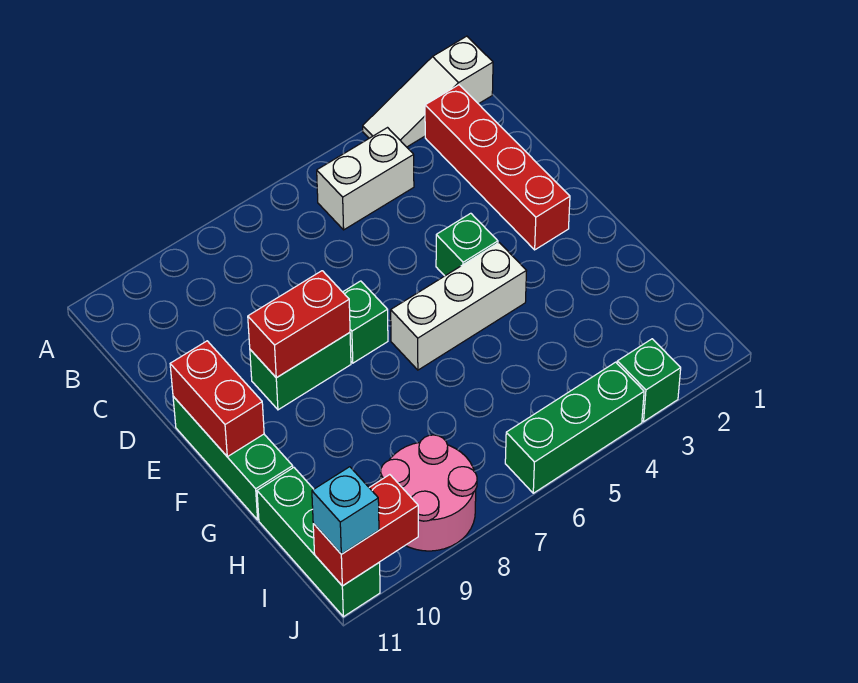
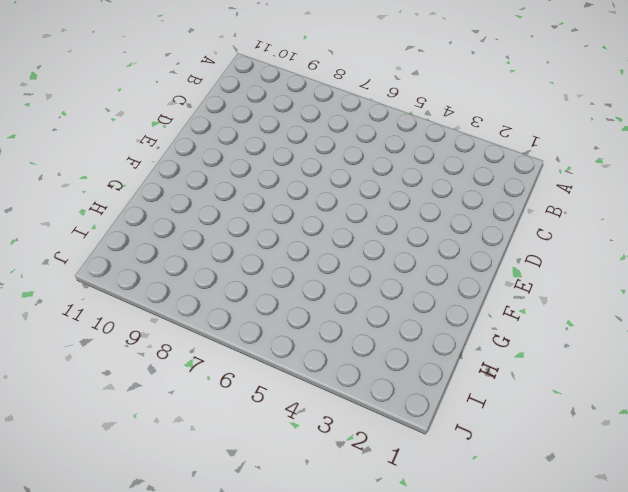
none -> white slope A1:A3 level 1 top 1
none -> red brick B2:E2 level 1
none -> white brick B4:B5 level 1

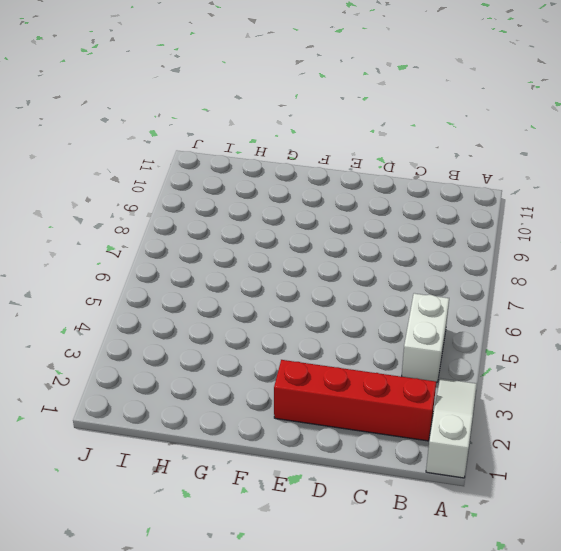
none -> green brick E4 level 1
none -> green brick E7 level 1
none -> green brick E8:E9 level 1

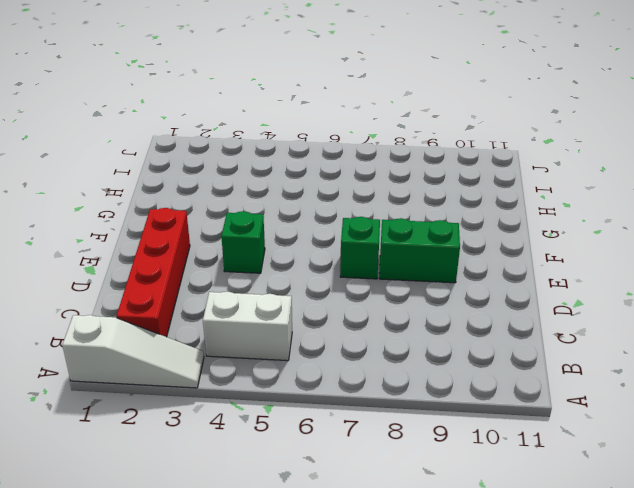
none -> green brick E11:G11 level 1
none -> white brick F4:F6 level 1
none -> green brick H11:J11 level 1

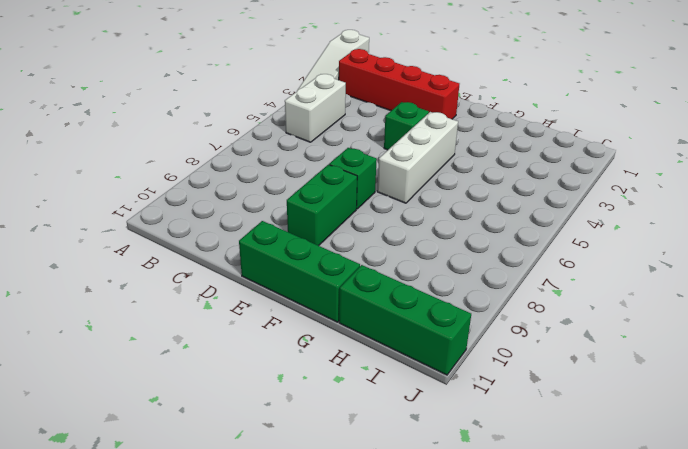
none -> pink round brick I8:J9 level 1
none -> green brick J3 level 1
none -> green brick J4:J6 level 1

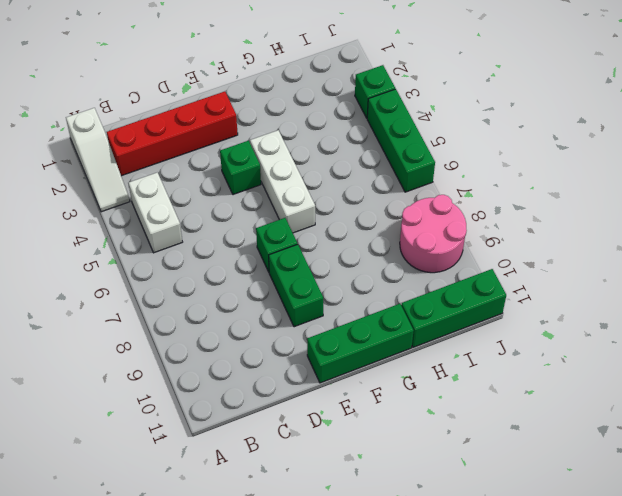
none -> red brick E8:E9 level 2
none -> red brick E11:F11 level 2
none -> red brick J10:J11 level 2

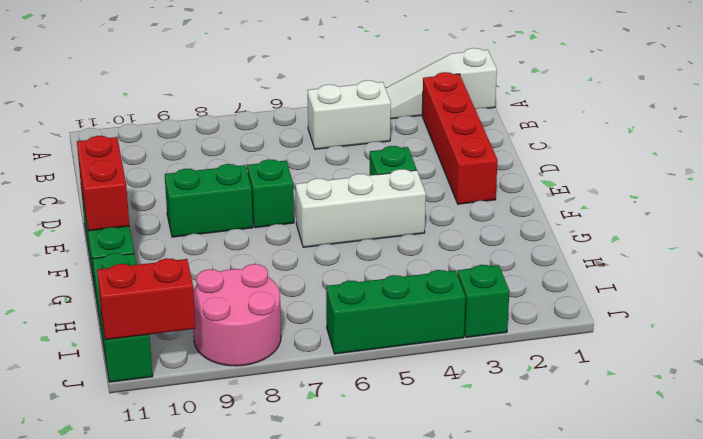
none -> red brick E8:E9 level 2
none -> cyan brick J11 level 3

